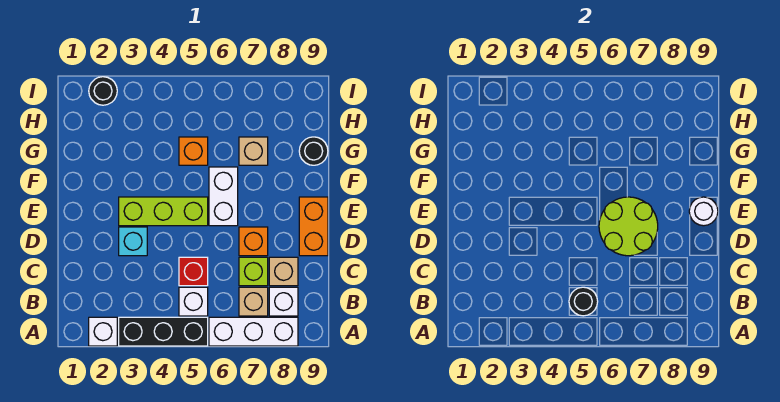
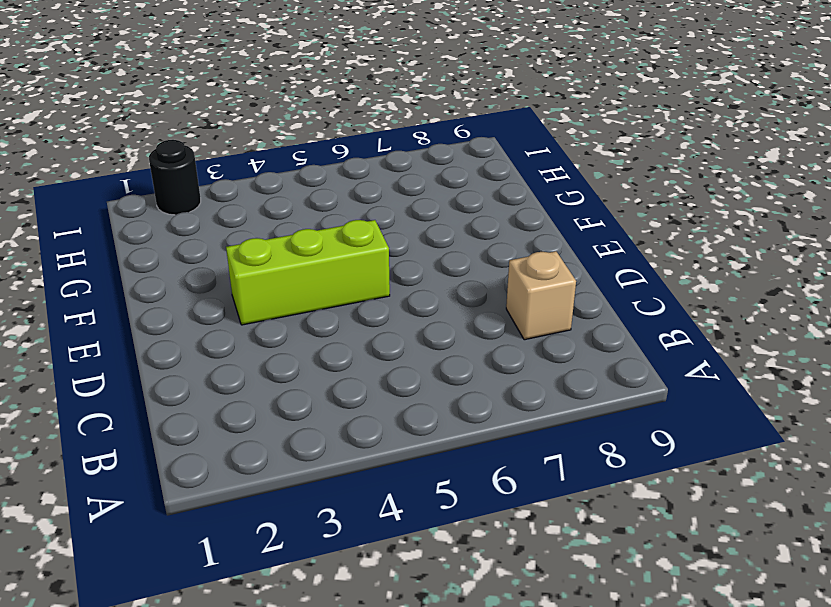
none -> white brick A2 level 1
none -> black brick A3:A5 level 1
none -> white brick A6:A8 level 1

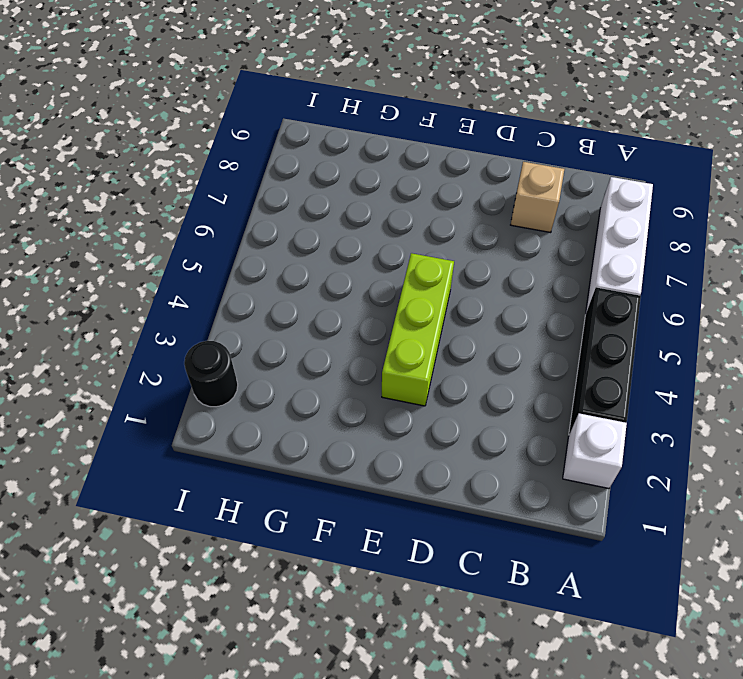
none -> white brick B5 level 1
none -> tan brick B7 level 1
none -> white brick B8 level 1

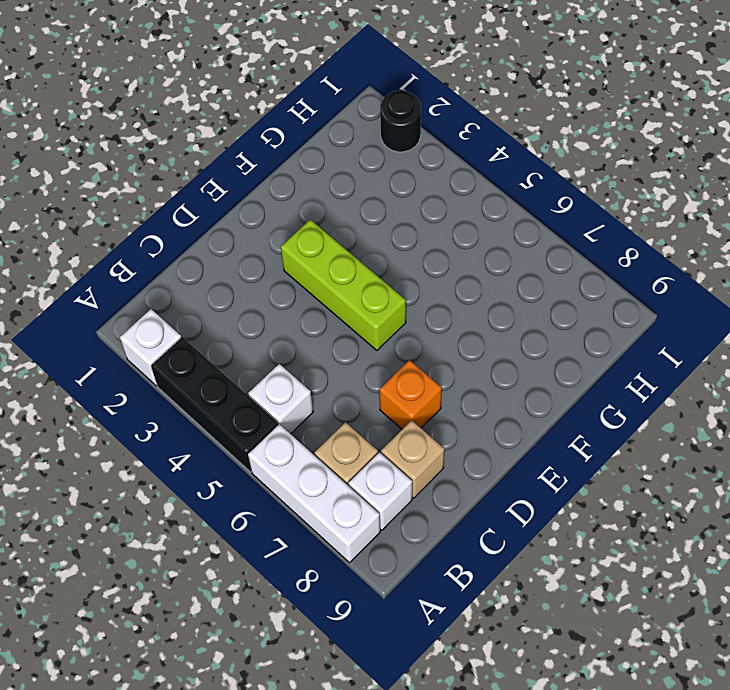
none -> red brick C5 level 1
none -> lime brick C7 level 1
none -> cyan brick D3 level 1

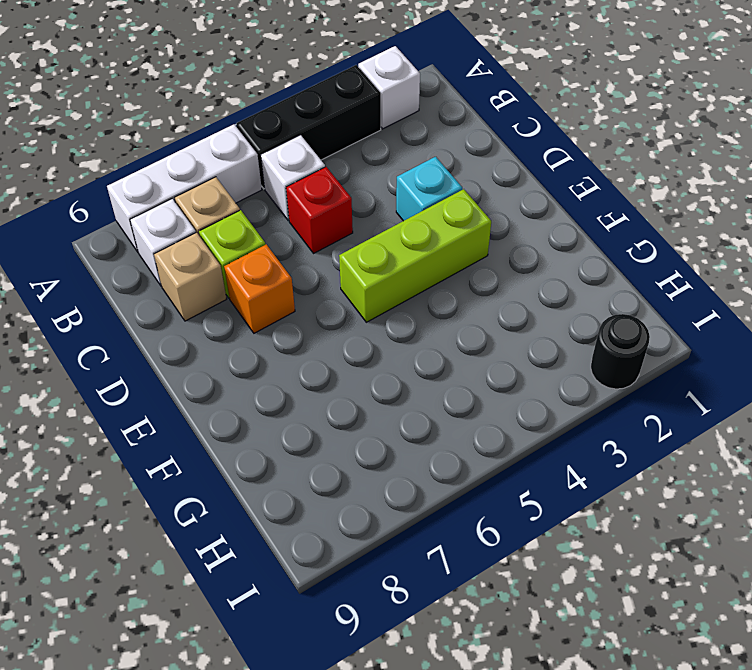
none -> orange brick D9:E9 level 1
none -> white brick E6:F6 level 1
none -> orange brick G5 level 1

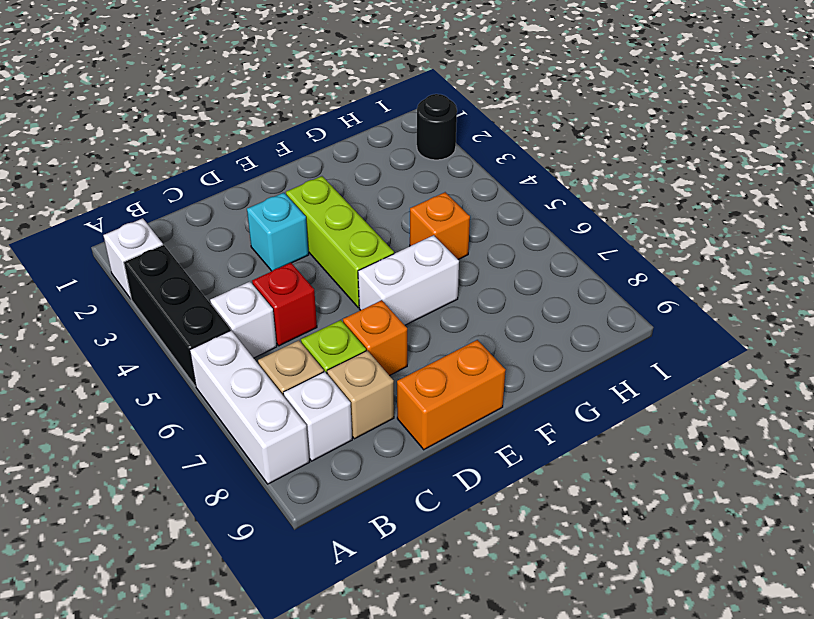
none -> tan brick G7 level 1
none -> black round brick G9 level 1
none -> black round brick B5 level 2

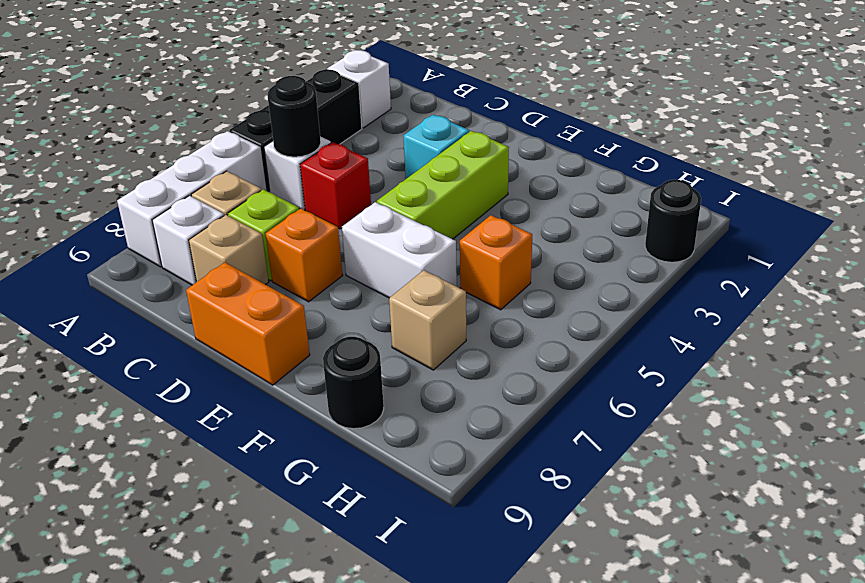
none -> lime round brick D6:E7 level 2
none -> white round brick E9 level 2

